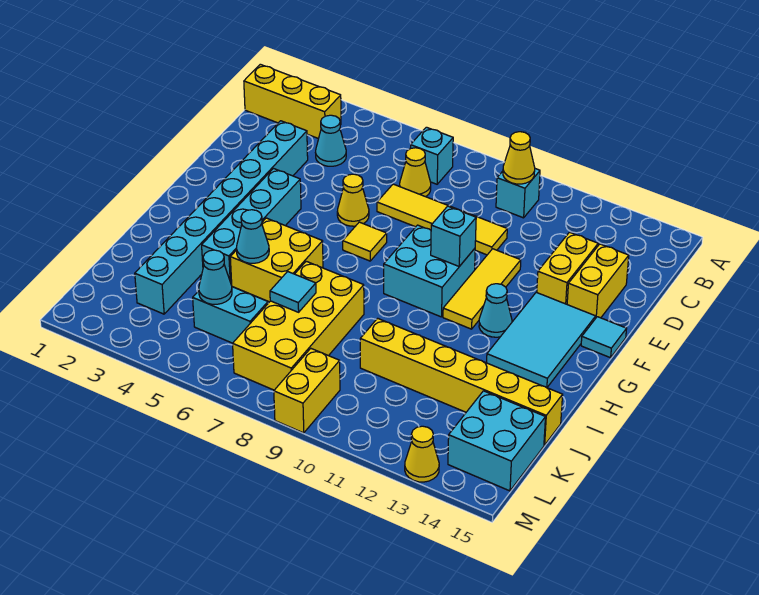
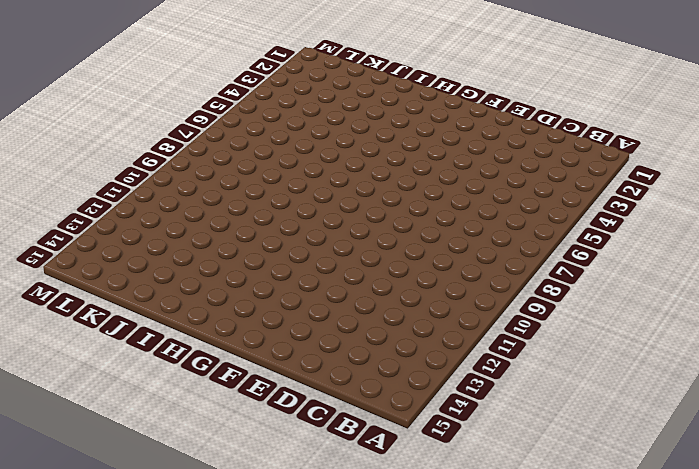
none -> yellow brick B1:B3 level 1
none -> cyan brick B7 level 1
none -> cyan brick B10 level 1

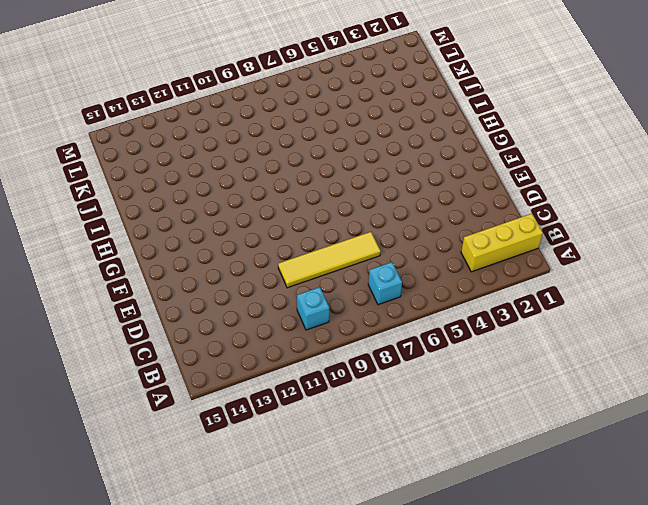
none -> cyan cone C4 level 1
none -> yellow cone C7 level 1
none -> cyan brick D3:K3 level 1

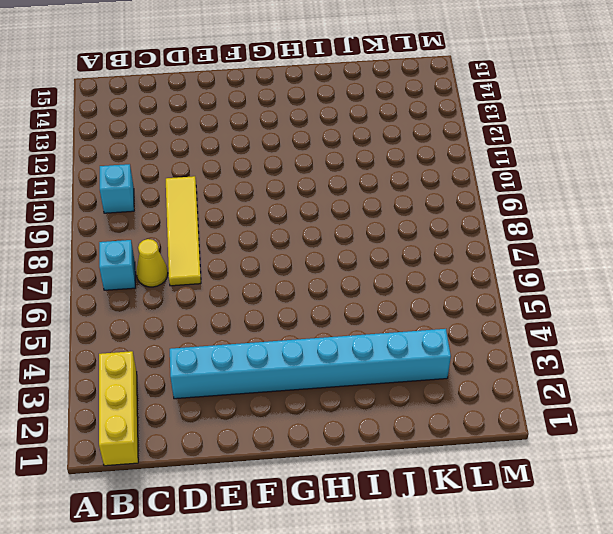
none -> cyan cone C4 level 1
none -> yellow brick D13:E13 level 1
none -> yellow brick D14:E14 level 1

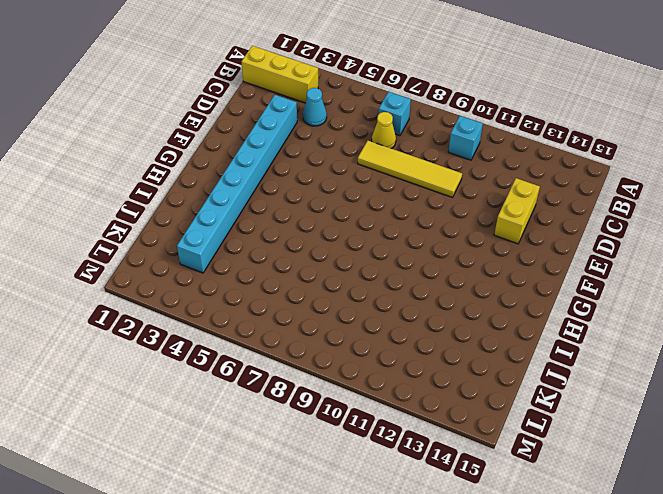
none -> yellow brick D14:E14 level 1
none -> yellow cone E6 level 1
none -> yellow tile E11:G11 level 1

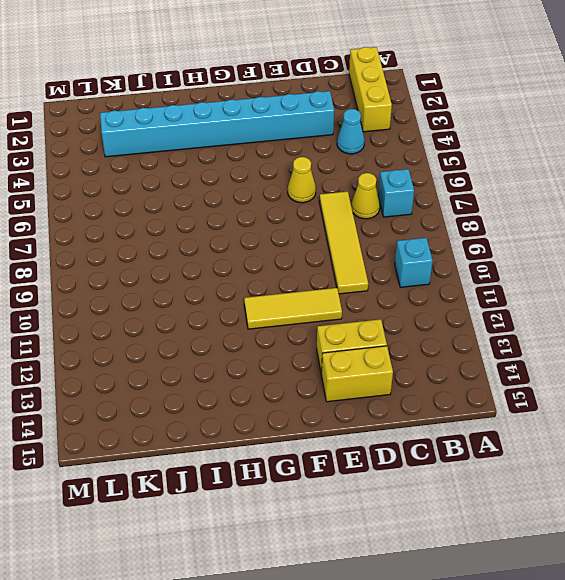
none -> cyan brick F4:I4 level 1
none -> yellow tile F7 level 1
none -> cyan brick F9:G10 level 1

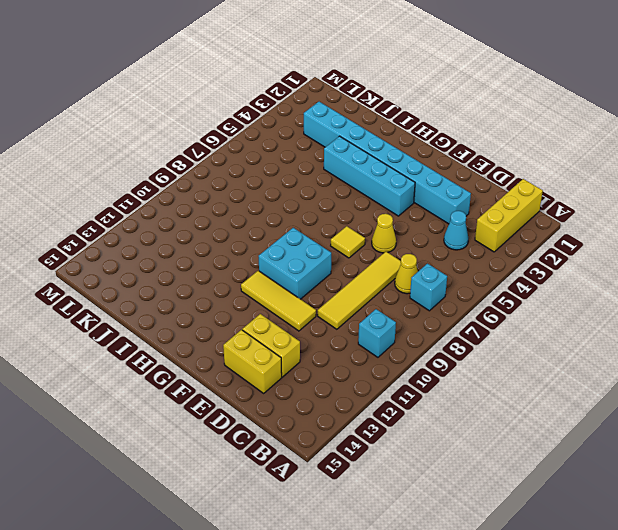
none -> cyan tile F13:H14 level 1
none -> cyan tile F15 level 1
none -> cyan cone G12 level 1

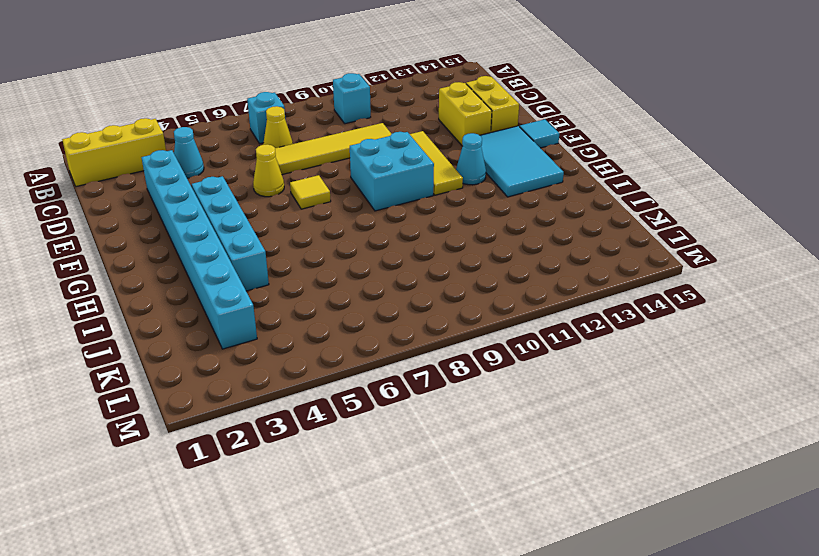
none -> yellow brick H5:I6 level 1
none -> yellow brick I7:L8 level 1
none -> yellow brick J10:J15 level 1

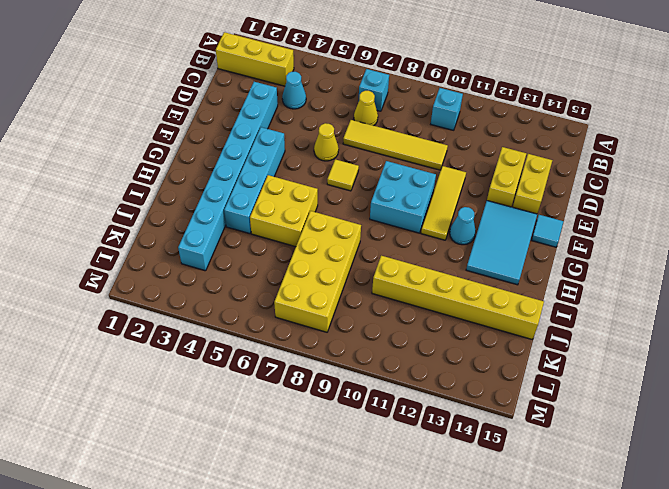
none -> cyan brick K5:K6 level 1
none -> cyan brick K14:L15 level 1
none -> yellow brick L9:M9 level 1

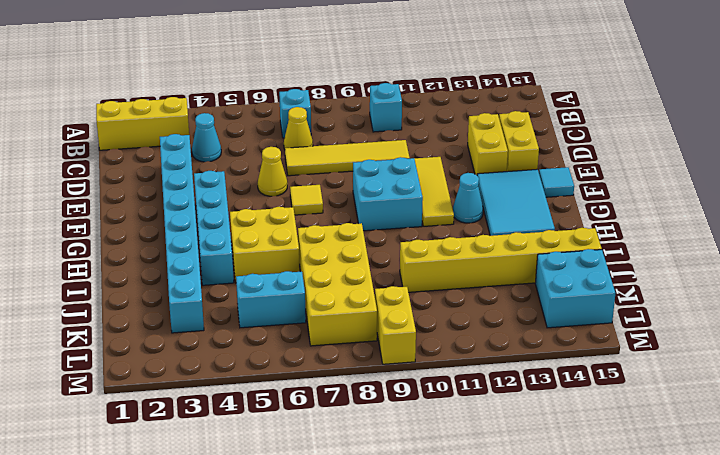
none -> yellow cone M13 level 1
none -> yellow cone B10 level 2
none -> cyan brick F10 level 2

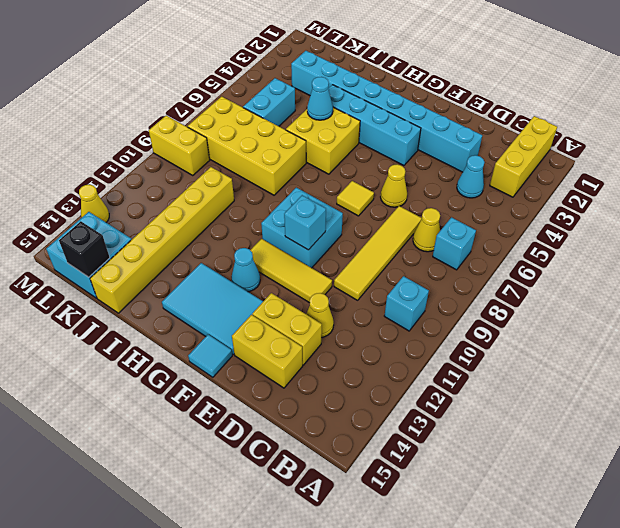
yellow cone D12 level 1 -> yellow cone B10 level 2
black brick K15 level 2 -> none
none -> cyan tile J7 level 2
none -> cyan cone K5 level 2

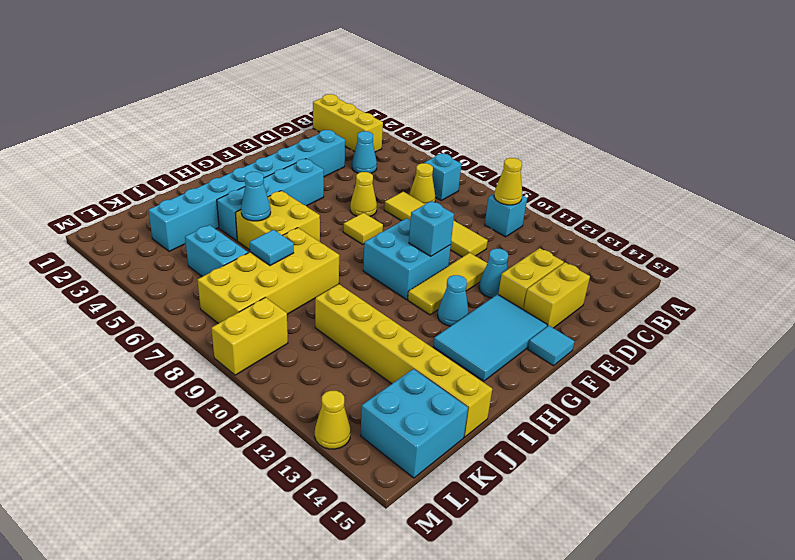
cyan cone E12 level 1 -> cyan cone K5 level 2

